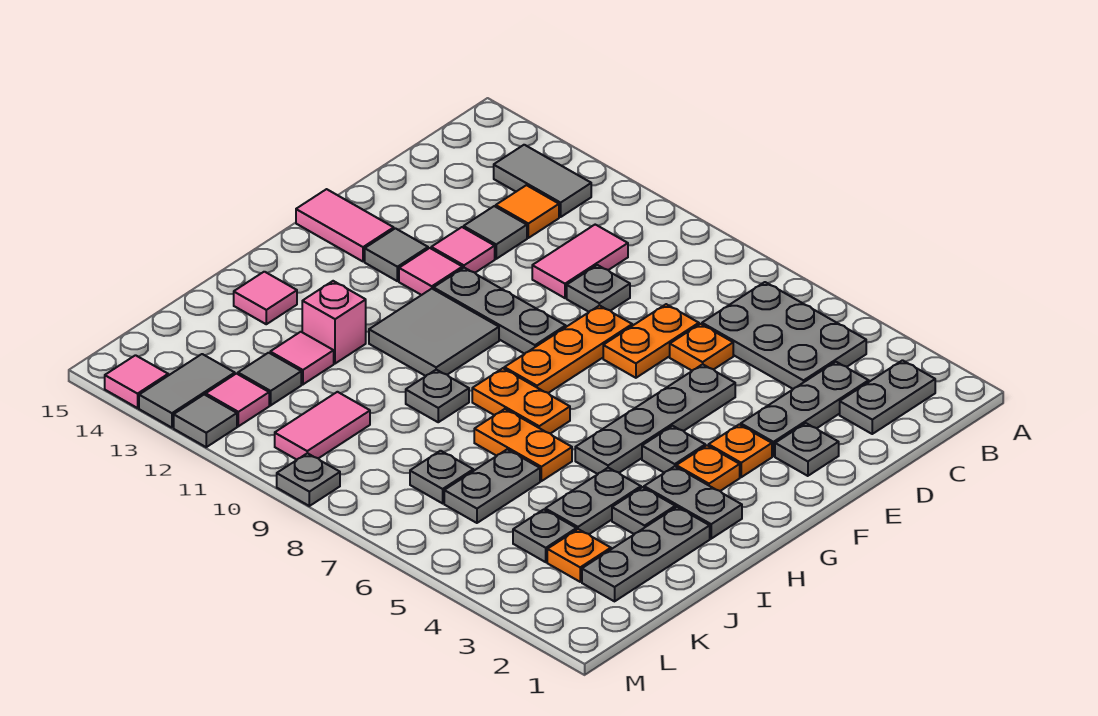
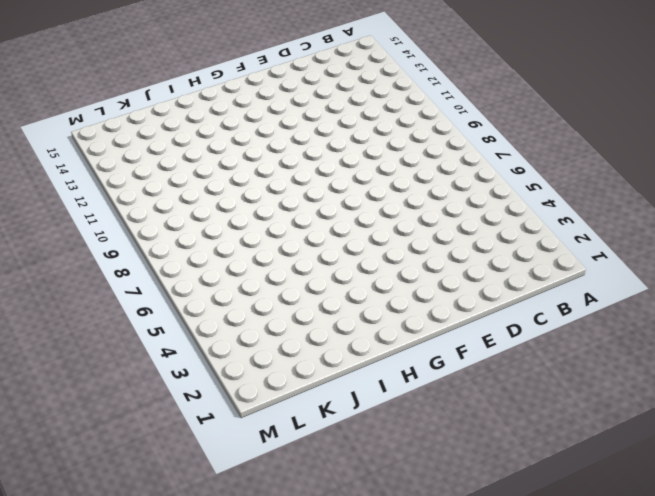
none -> grey plate B2:C2 level 1
none -> grey plate B4:C6 level 1
none -> grey tile B12:B13 level 1
none -> grey plate C3:E3 level 1

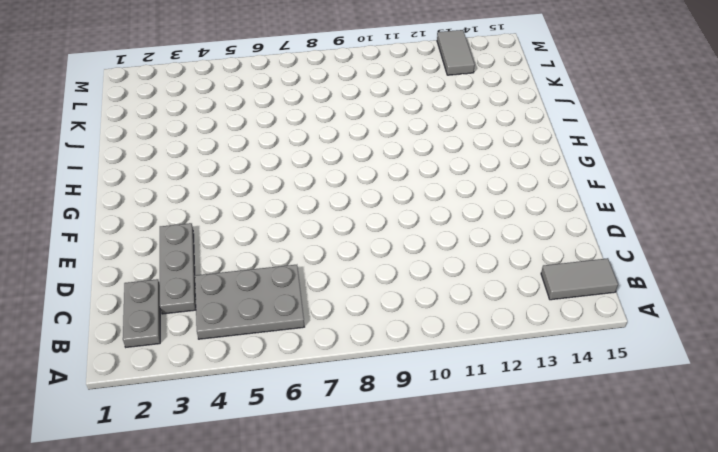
grey tile B14:B15 level 1 -> grey tile B12:B13 level 1
none -> pink tile C10:D10 level 1
none -> orange tile C12 level 1
none -> orange plate D6 level 1
none -> orange plate D7:E7 level 1

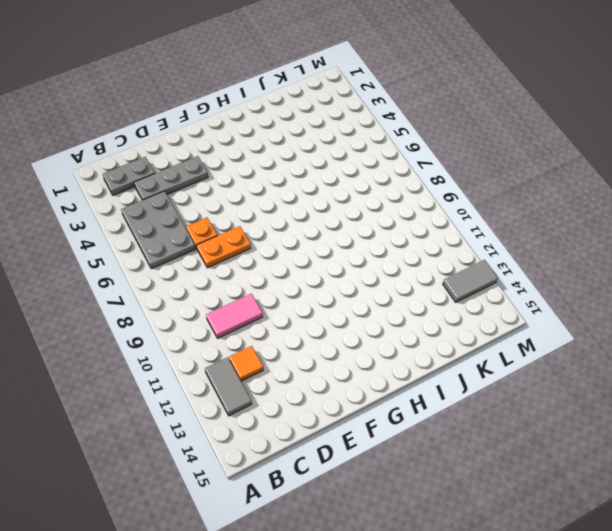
none -> grey plate D9 level 1
none -> grey tile D12 level 1
none -> grey plate E2 level 1
none -> grey plate E5:H5 level 1

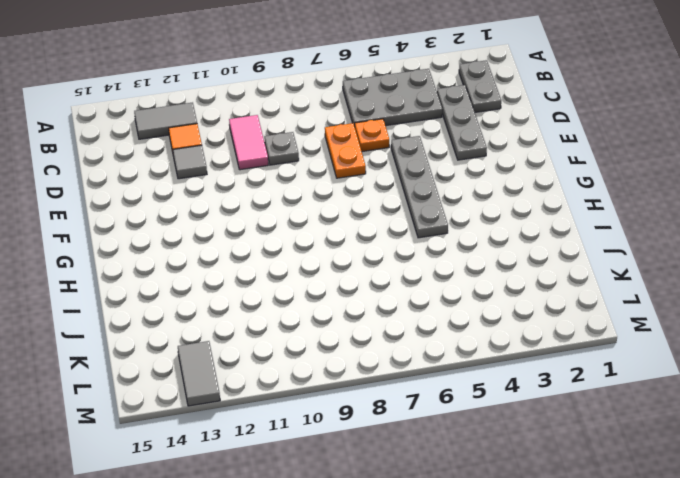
none -> grey plate E2 level 1
none -> orange plate E8:G8 level 1
none -> pink tile E12 level 1
none -> orange plate F3 level 1

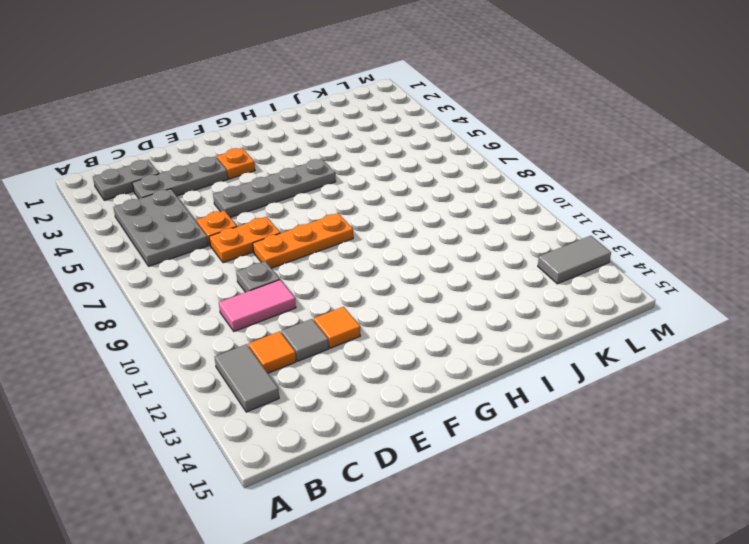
orange tile E12 level 1 -> pink tile E12 level 1
none -> grey plate E2 level 1
none -> grey plate F9:F11 level 1
none -> pink tile F12 level 1
none -> grey tile F13 level 1

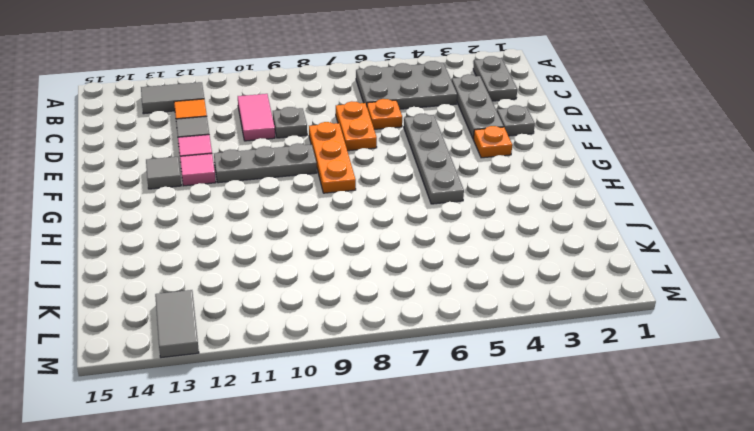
none -> pink tile F14:F15 level 1
none -> orange plate G3 level 1
none -> grey plate G4 level 1
none -> grey tile G10:H11 level 1

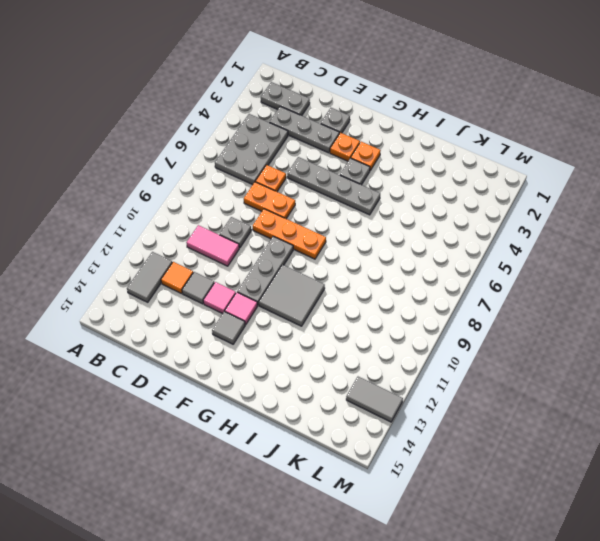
none -> pink tile F14:F15 level 1
none -> grey plate H2:H3 level 1
none -> orange plate H7:H8 level 1
none -> grey plate I2:K2 level 1

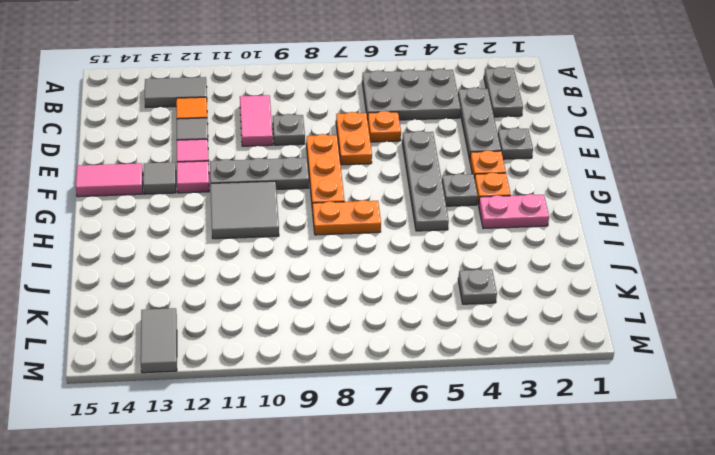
pink plate H2:H3 level 1 -> grey plate H2:H3 level 1
none -> grey plate I2:K2 level 1
none -> grey plate I3 level 1
none -> grey plate I4:J4 level 1
none -> orange plate I6:I7 level 1

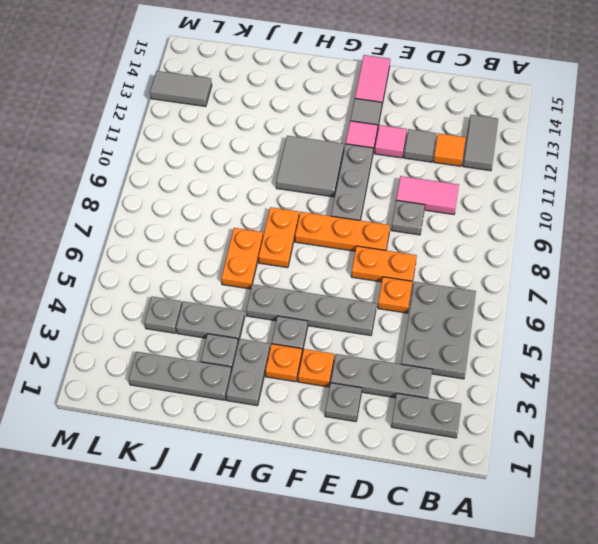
none -> grey plate I9 level 1
none -> pink brick I12 level 1
none -> pink tile I14 level 1
none -> grey plate J6:K6 level 1

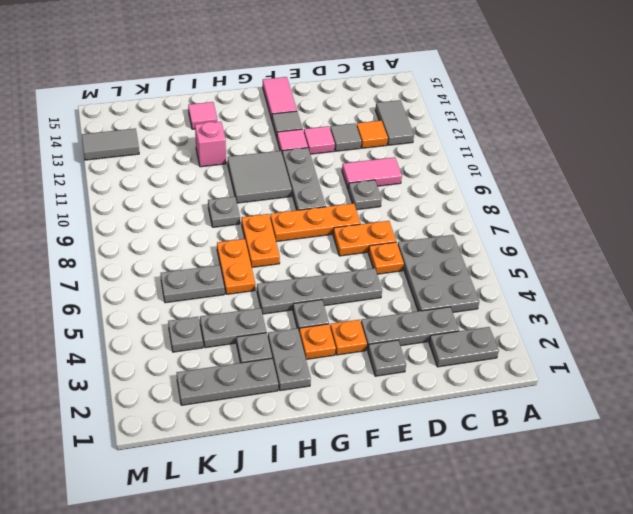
none -> pink tile J12 level 1
none -> orange plate K3 level 1
none -> grey plate K7 level 1
none -> pink tile K10:L10 level 1

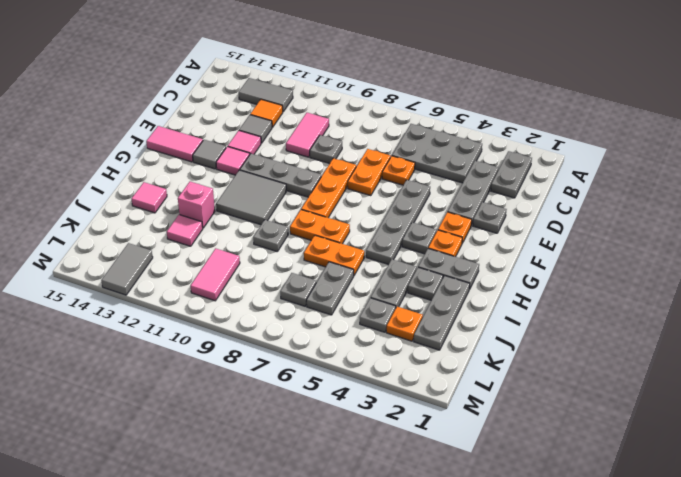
none -> grey tile K12 level 1
none -> pink tile L12 level 1
none -> grey plate M9 level 1
none -> grey tile M12 level 1

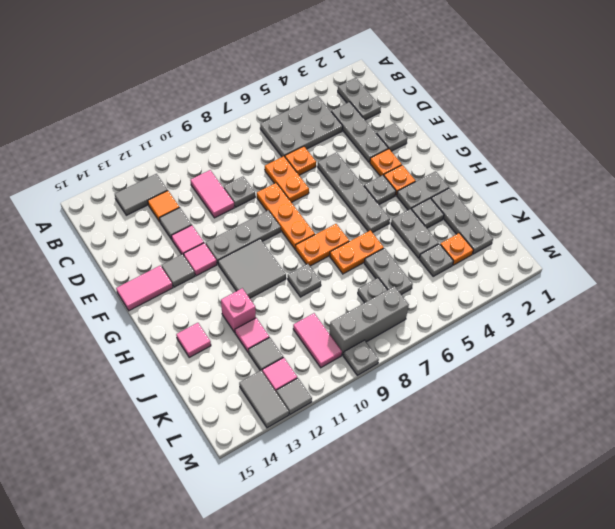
grey brick L7:L9 level 1 -> none
none -> pink tile M14 level 1

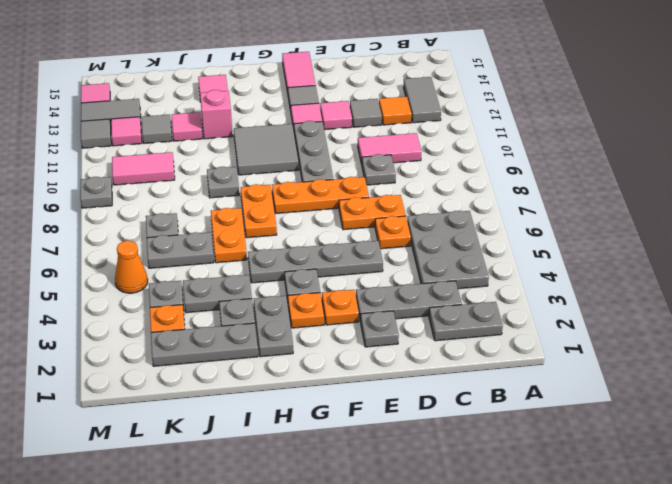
orange cone L5 level 1 -> none

